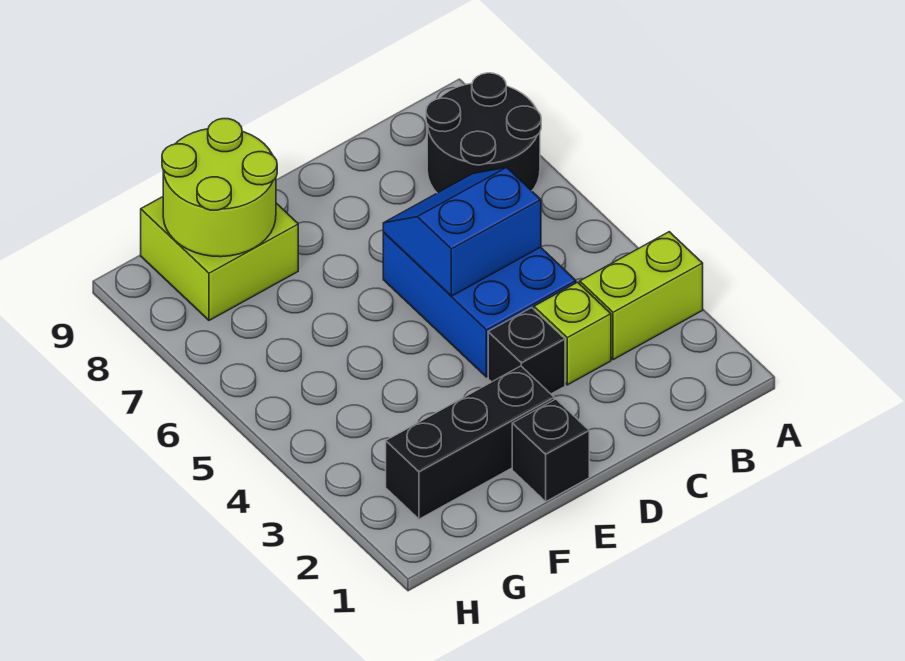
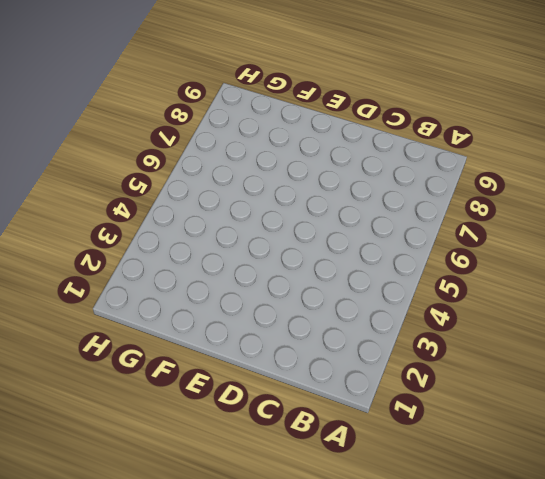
none -> lime brick A3:B3 level 1
none -> black round brick A7:B8 level 1

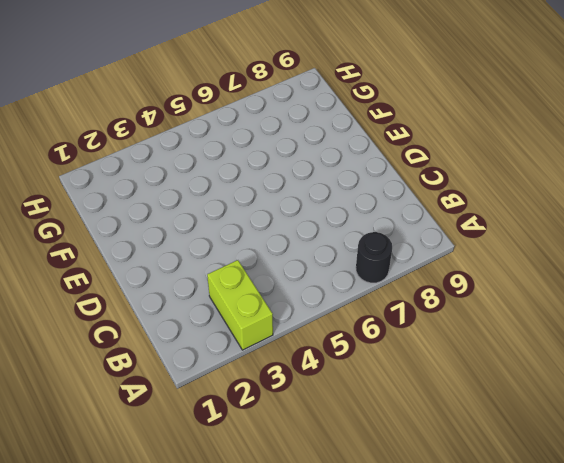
black round brick A7 level 1 -> black round brick A7:B8 level 1
none -> lime brick C3 level 1
none -> blue brick C4:D6 level 1

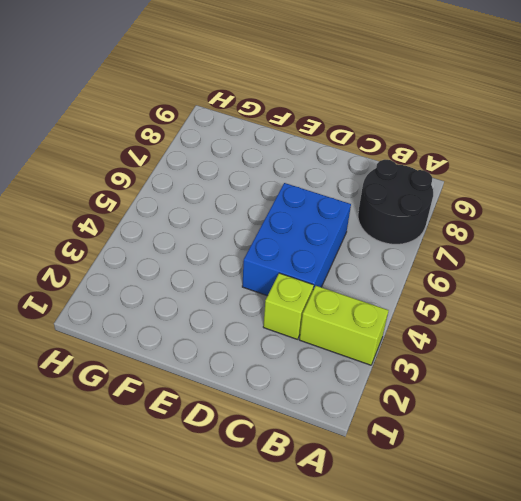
none -> black brick D3 level 1
none -> black brick E1 level 1

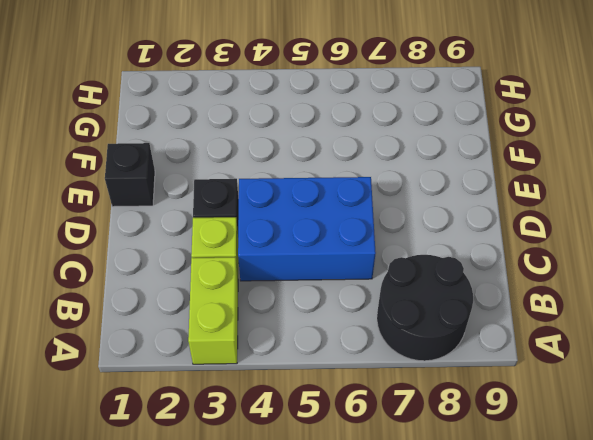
none -> black brick E2:G2 level 1
none -> lime brick F8:G9 level 1

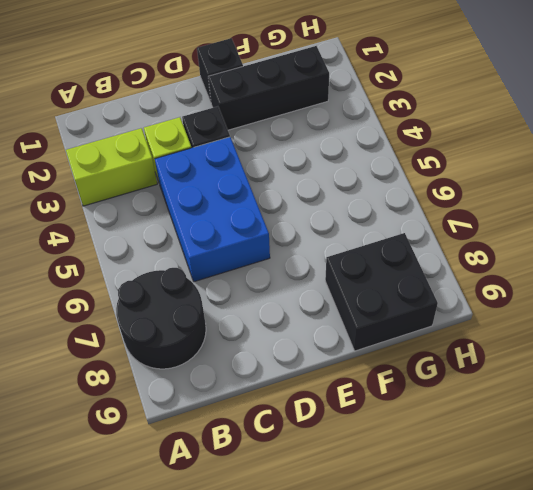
black brick F8:G9 level 1 -> lime brick F8:G9 level 1
none -> blue slope C5:D6 level 2 top 5
none -> lime round brick F8:G9 level 2

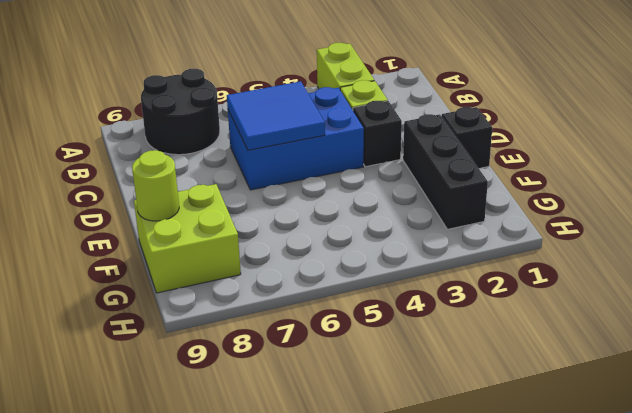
blue tile C5:D6 level 2 -> blue slope C5:D6 level 2 top 5
lime round brick F9 level 2 -> lime round brick F8:G9 level 2

